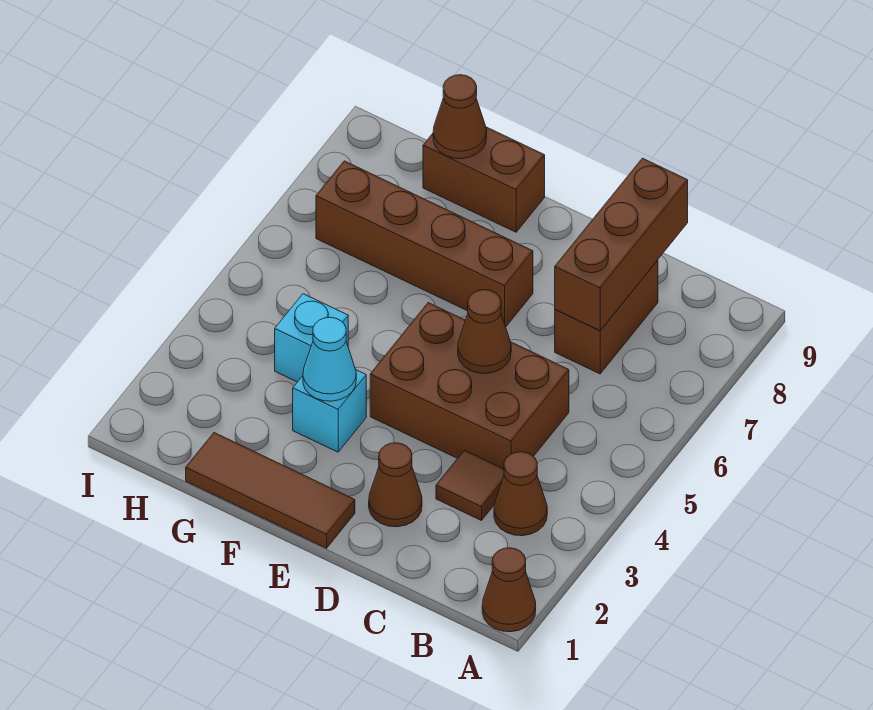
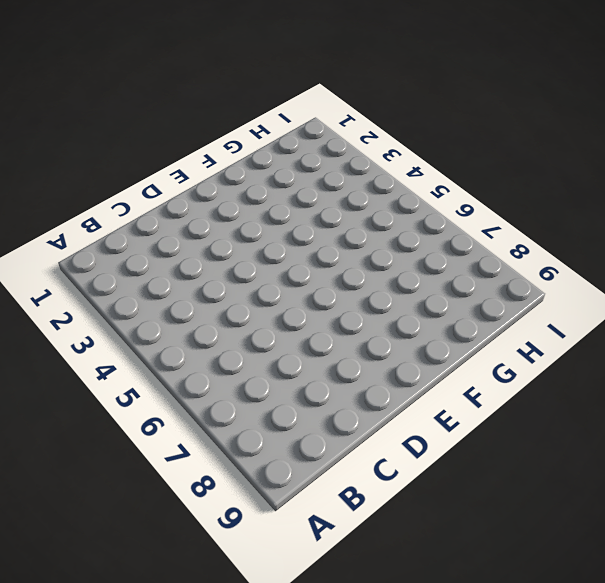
none -> brown cone A1 level 1
none -> brown cone B3 level 1
none -> brown tile C3 level 1

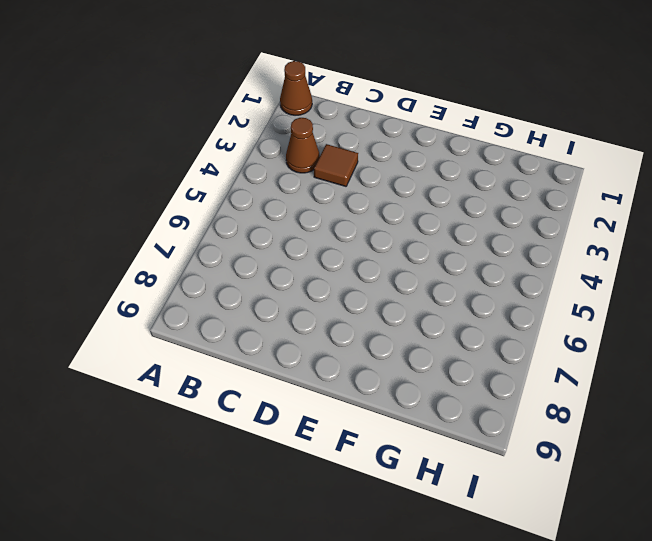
none -> brown brick C4:E5 level 1
none -> brown brick C7:C8 level 1
none -> brown cone D2 level 1

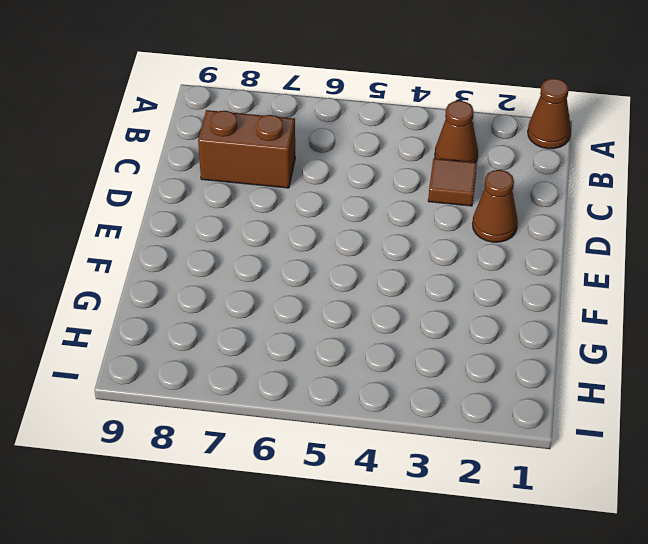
none -> brown brick C4:E5 level 1
none -> brown tile E1:G1 level 1
none -> brown brick E7:H7 level 1

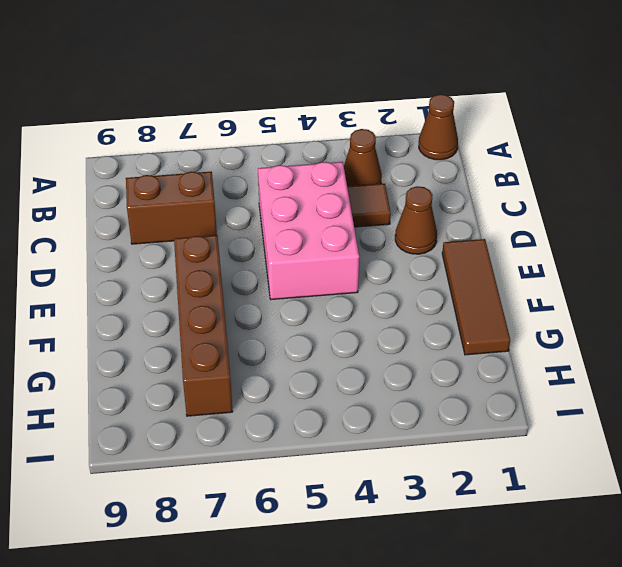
pink brick C4:E5 level 1 -> brown brick C4:E5 level 1
none -> cyan brick F3 level 1
none -> brown brick F9:G9 level 1
none -> cyan brick G4 level 1

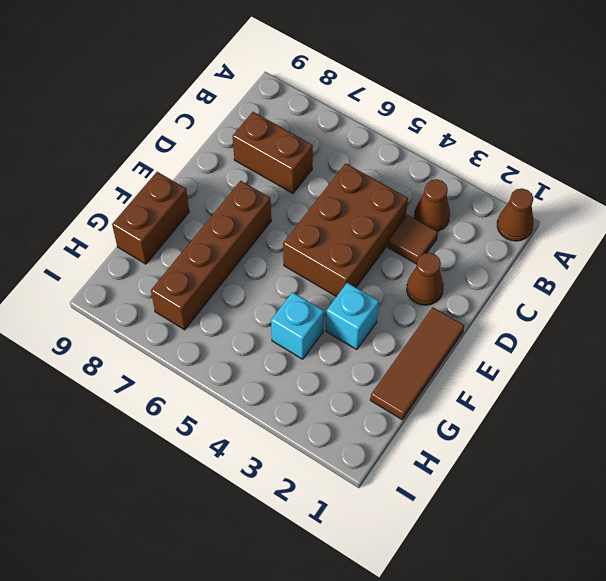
none -> brown brick C7:C9 level 2
none -> brown cone D5 level 2
none -> cyan cone F3 level 2

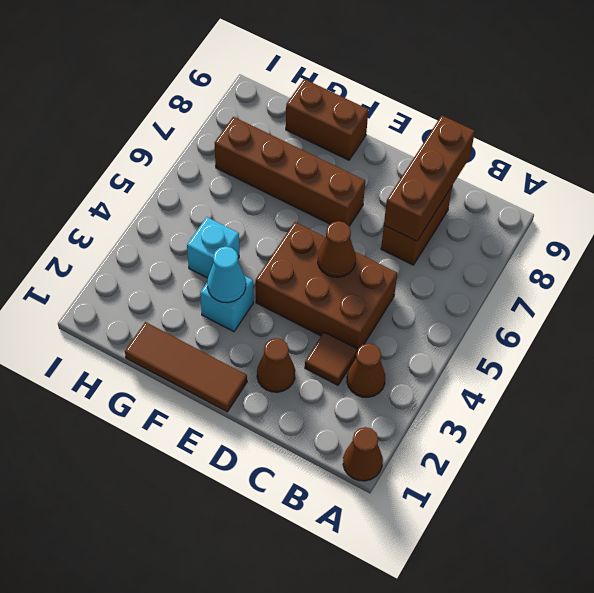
none -> brown cone G9 level 2

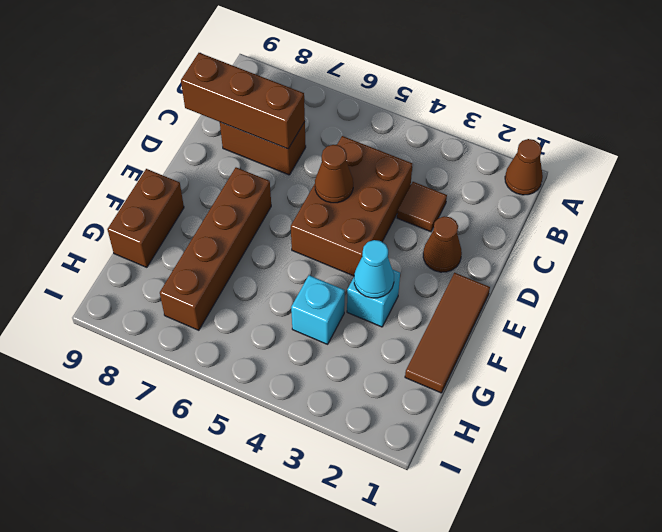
none -> brown cone B3 level 1
none -> brown cone G9 level 2

